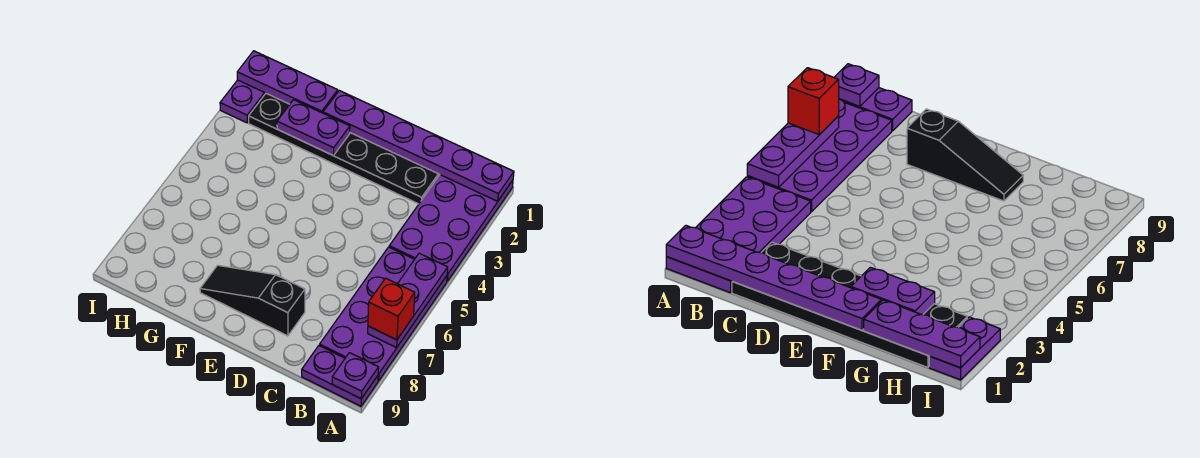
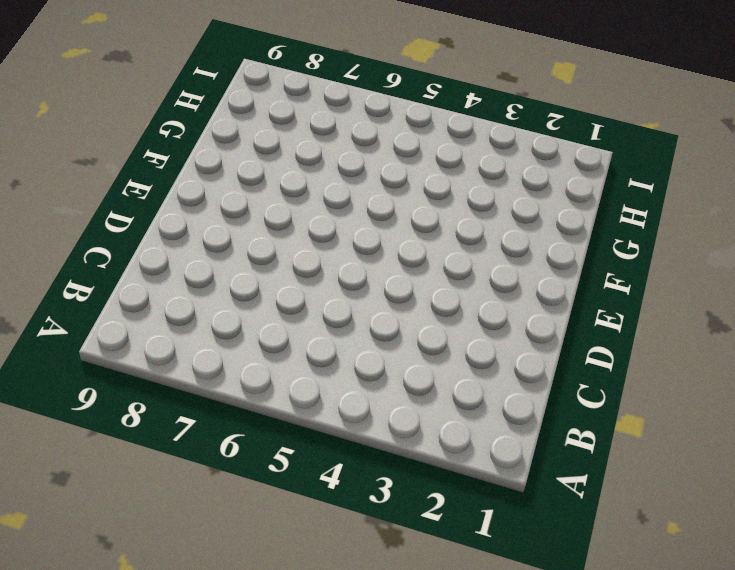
none -> purple plate A1:B4 level 1
none -> purple plate A5:B8 level 1
none -> purple plate A9:B9 level 1

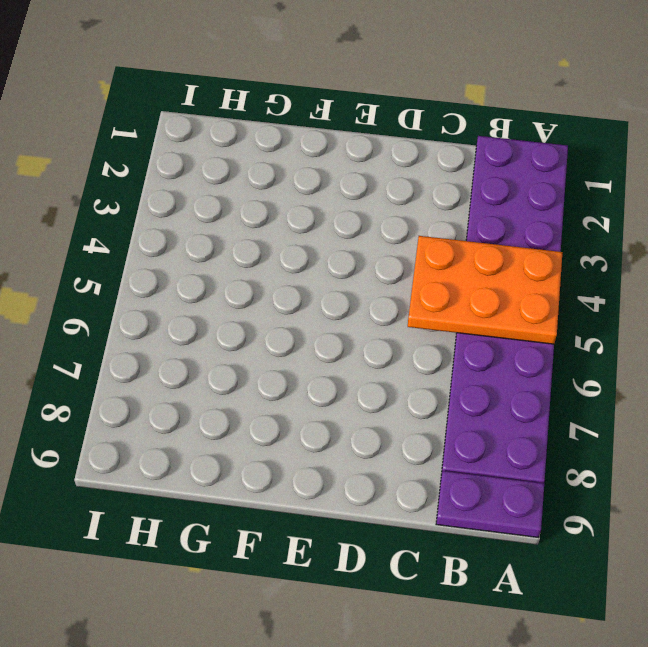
orange plate A4:C5 level 2 -> purple plate A5:A7 level 2
none -> black plate C1:H2 level 1
none -> black slope D8:F8 level 1 top D
none -> purple plate I1:I2 level 1

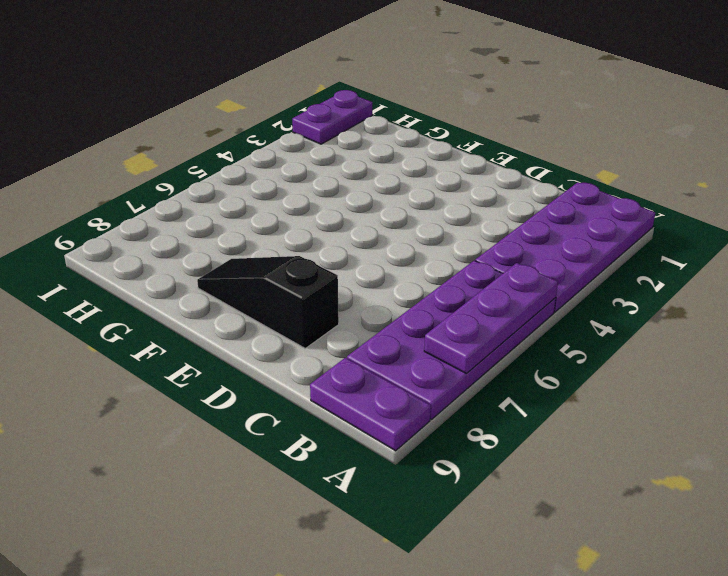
none -> black plate C1:H2 level 1
none -> purple plate A1:F1 level 2
none -> purple plate A9 level 2

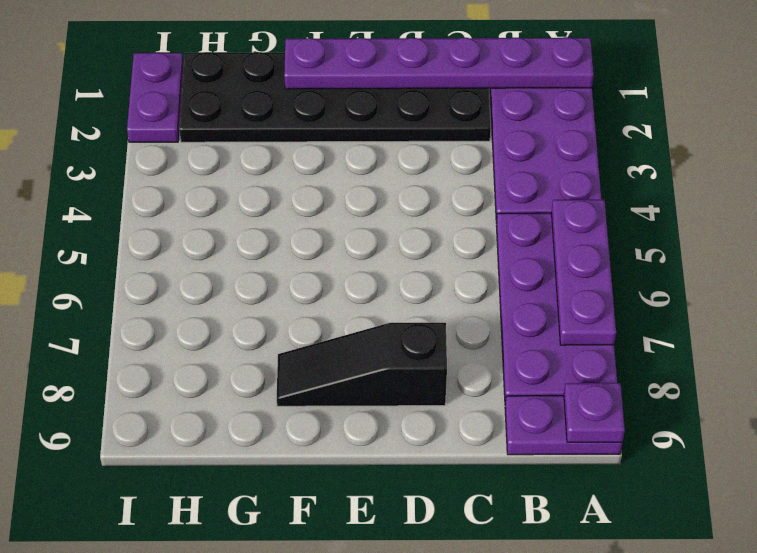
none -> purple plate F2:G2 level 2
none -> purple plate G1:I1 level 2
none -> red brick A7 level 3

